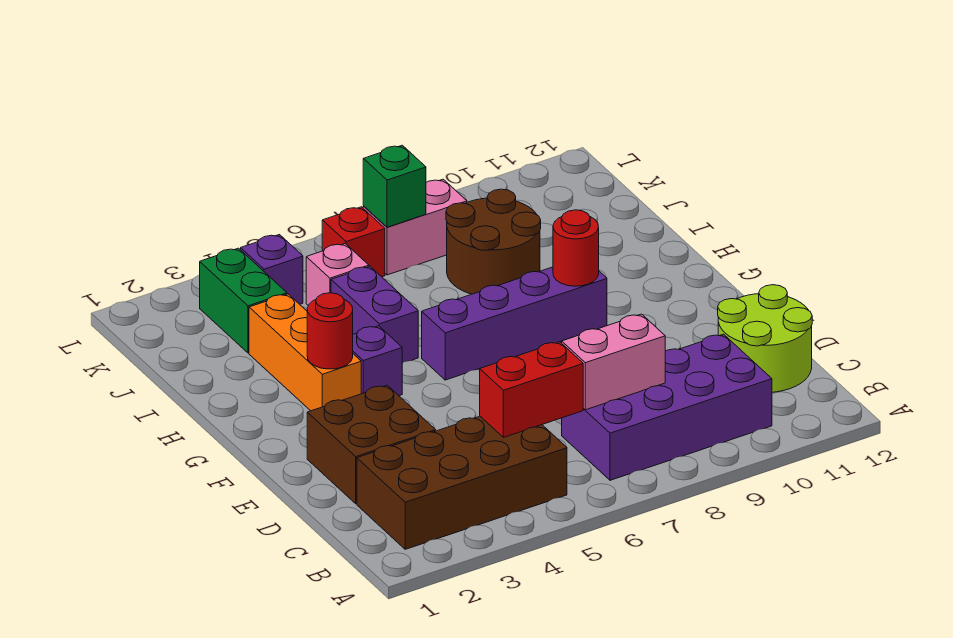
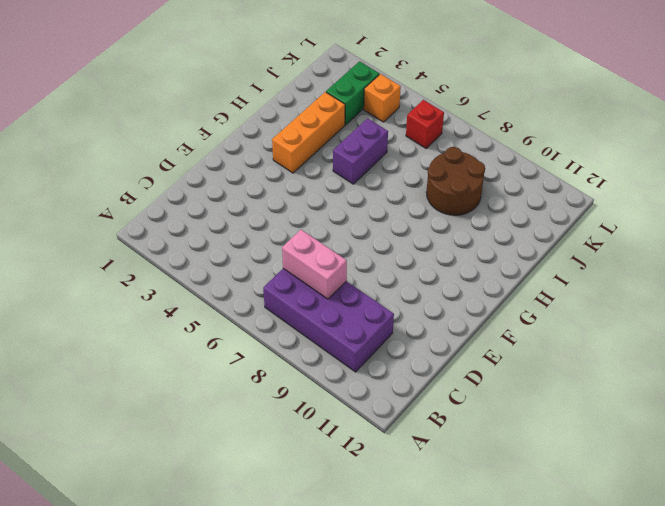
orange brick K4 level 1 -> purple brick K4 level 1
none -> brown brick B2:C5 level 1
none -> lime round brick C11:D12 level 1
none -> brown brick D2:E3 level 1

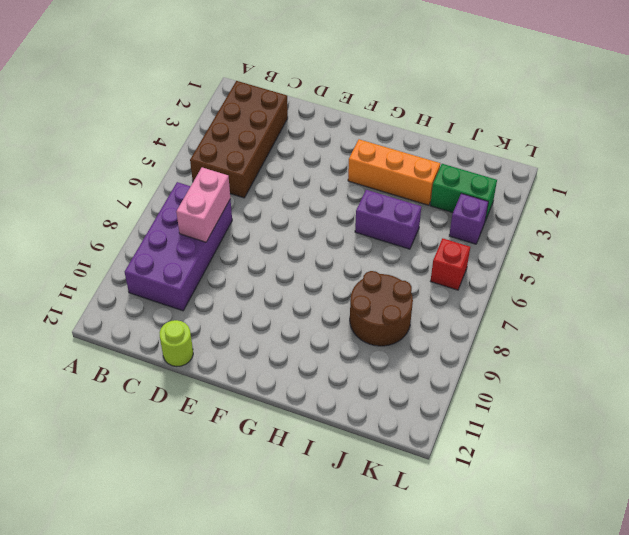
lime round brick D12 level 1 -> lime round brick C11:D12 level 1
none -> brown brick D2:E3 level 1
none -> purple brick G4 level 1
none -> purple brick G6:G9 level 1

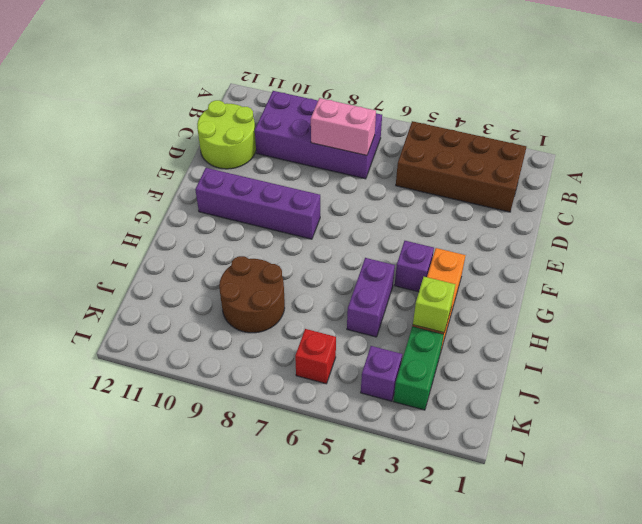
purple brick F8:F11 level 1 -> purple brick G6:G9 level 1
lime brick I3 level 2 -> none
none -> brown brick D2:E3 level 1
none -> pink brick J5 level 1
none -> pink brick K7:K8 level 1

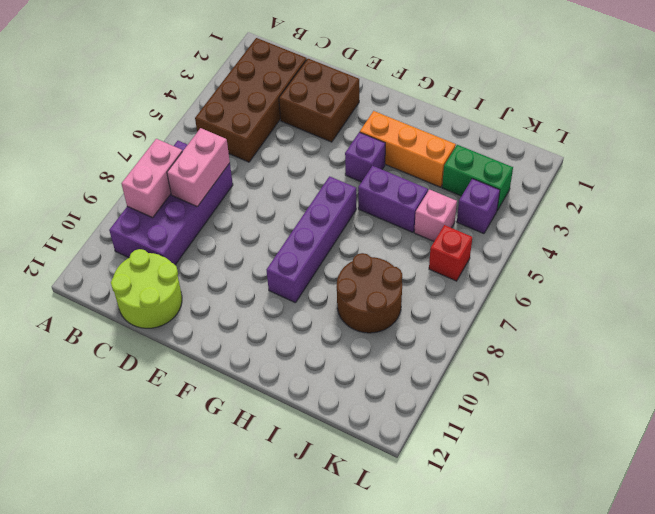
pink brick B8:B9 level 2 -> pink brick K7:K8 level 1
none -> red brick C5:C6 level 2
none -> red round brick G3 level 2
none -> red round brick G9 level 2

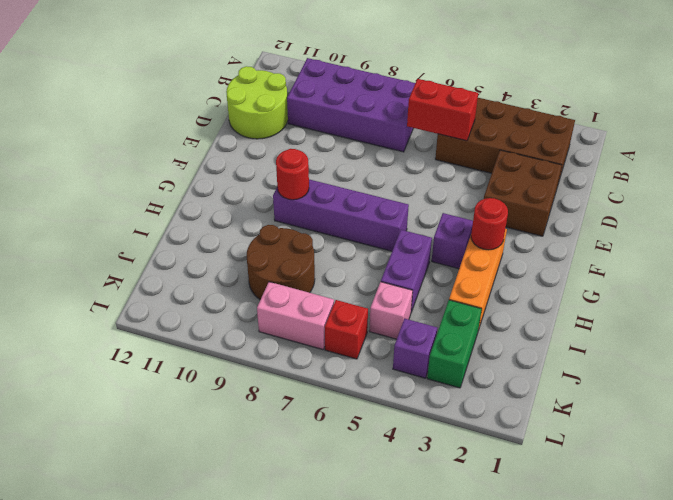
none -> pink brick C7:C8 level 2
none -> green brick K7 level 2

